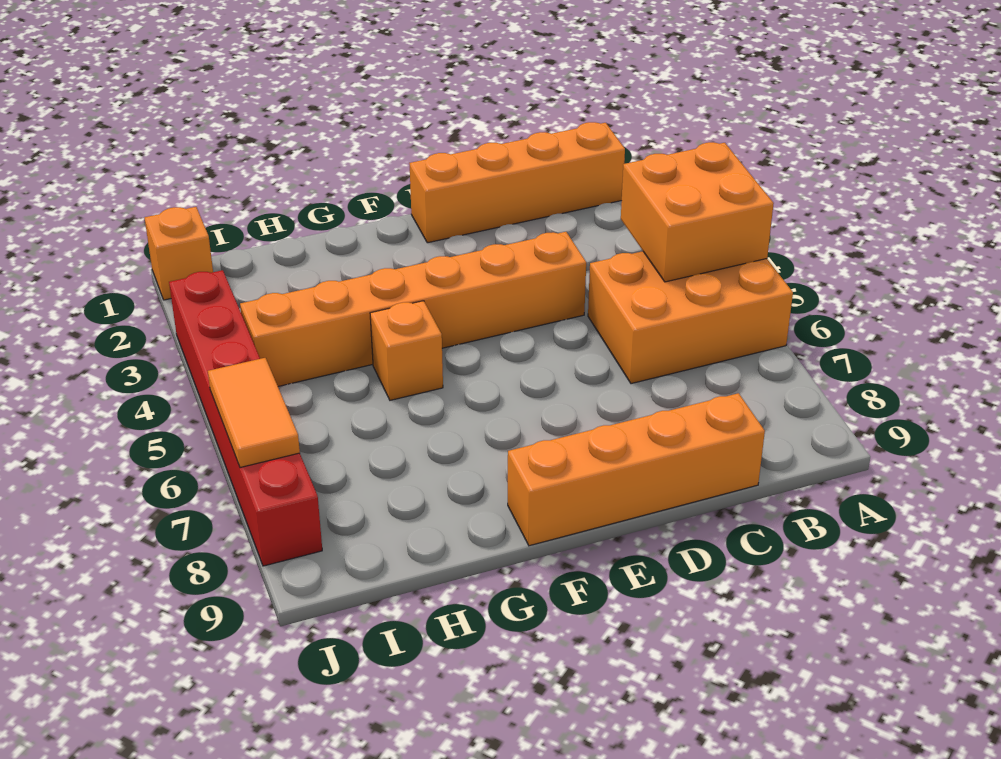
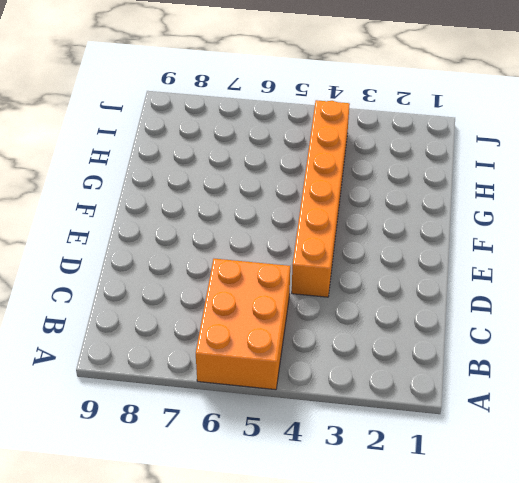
none -> orange brick B1:E1 level 1
none -> orange brick C9:F9 level 1

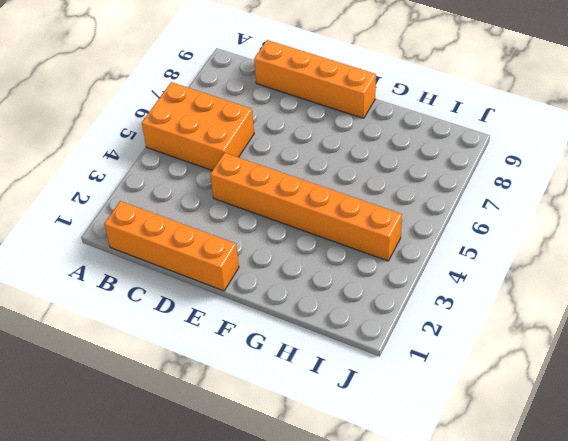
none -> orange brick G5 level 1
none -> orange brick J1 level 1

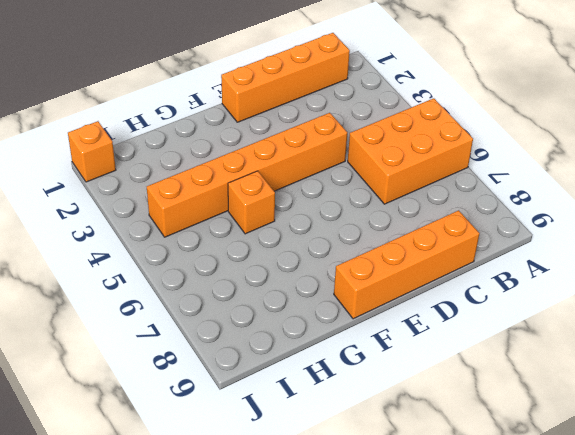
none -> red brick J3:J8 level 1
none -> orange brick A4:B5 level 2

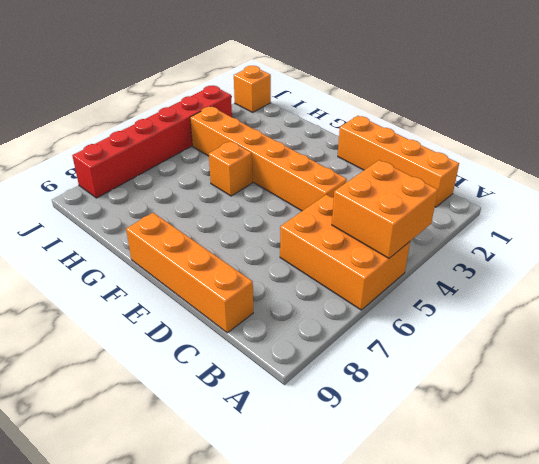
none -> orange tile J6:J7 level 2

